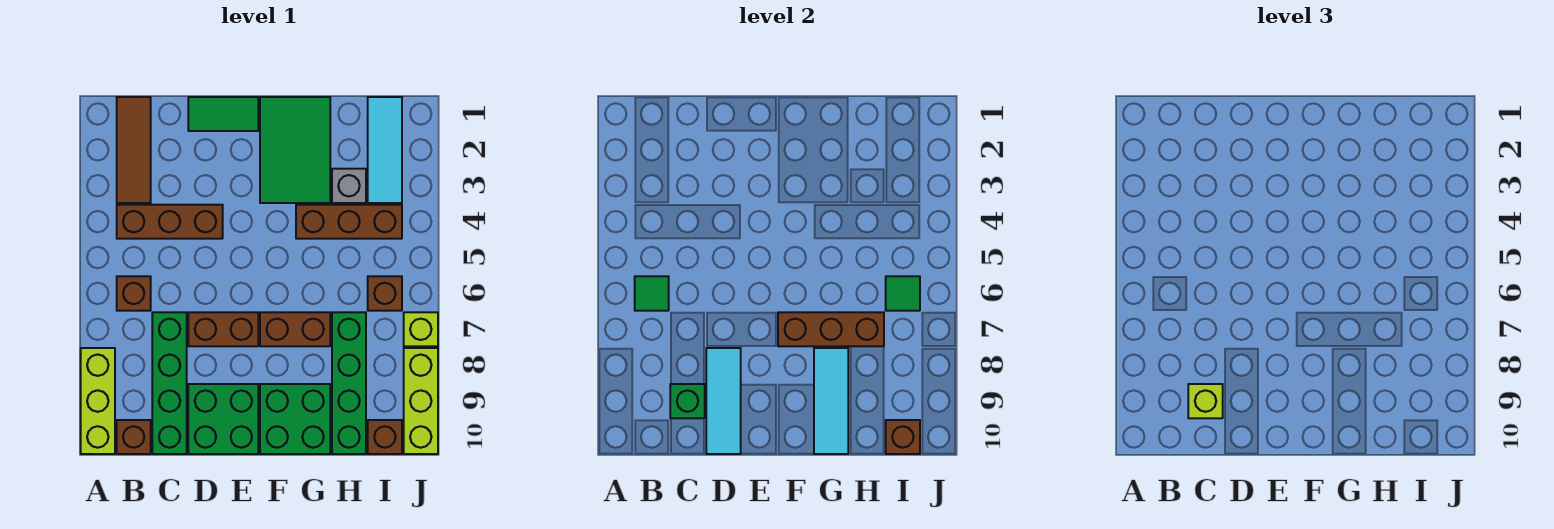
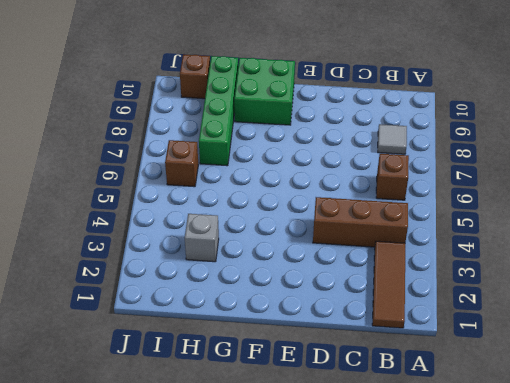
grey tile B8 level 1 -> none
none -> lime brick A8:A10 level 1
none -> brown brick B10 level 1
none -> green brick C7:C10 level 1

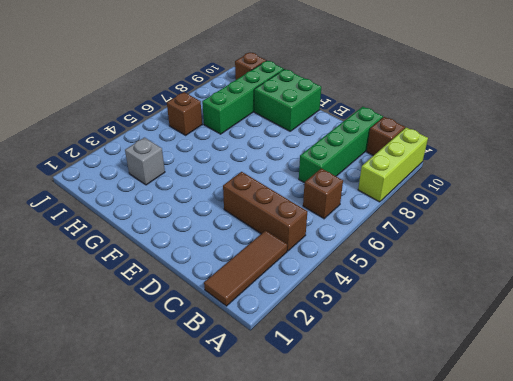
none -> green tile D1:E1 level 1
none -> brown brick D7:E7 level 1
none -> green brick D9:E10 level 1

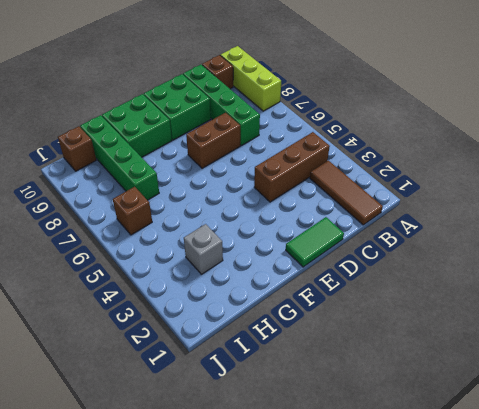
none -> brown brick B6 level 1
none -> green tile F1:G3 level 1
none -> brown brick F7:G7 level 1

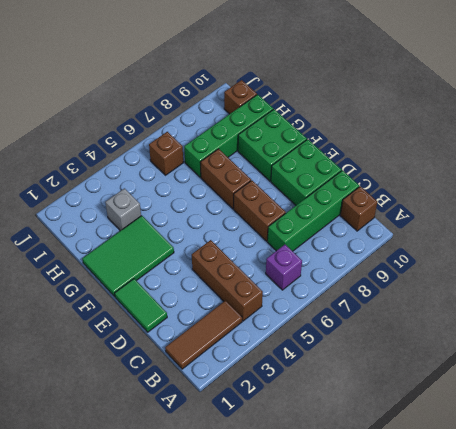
purple brick B6 level 1 -> brown brick B6 level 1
none -> lime brick A8:A10 level 1
none -> brown brick G4:I4 level 1
none -> cyan tile I1:I3 level 1

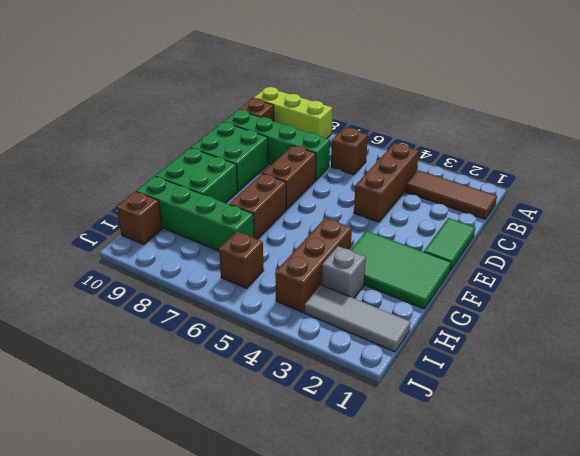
grey tile I1:I3 level 1 -> cyan tile I1:I3 level 1
none -> lime brick J7 level 1
none -> lime brick J8:J10 level 1
none -> green tile B6 level 2

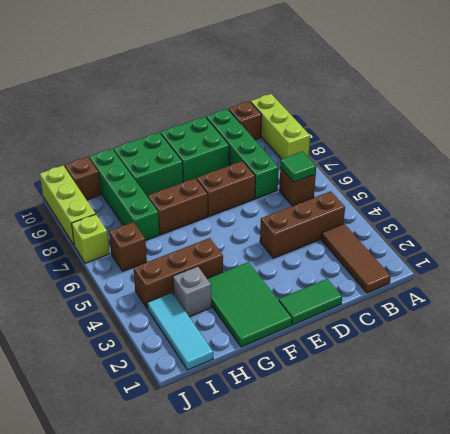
none -> green brick C9 level 2
none -> cyan tile D8:D10 level 2
none -> brown brick F7:H7 level 2

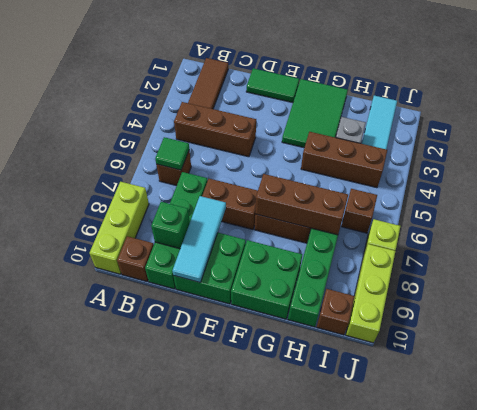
none -> cyan tile G8:G10 level 2
none -> green tile I6 level 2
none -> brown brick I10 level 2

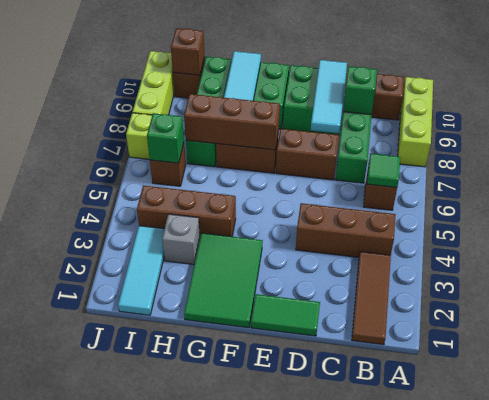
green brick I6 level 2 -> green tile I6 level 2
none -> lime brick C9 level 3

